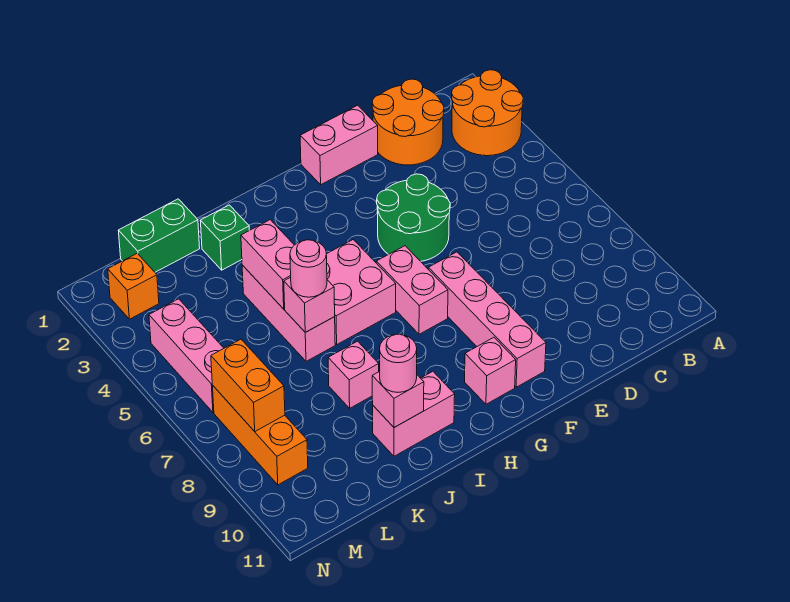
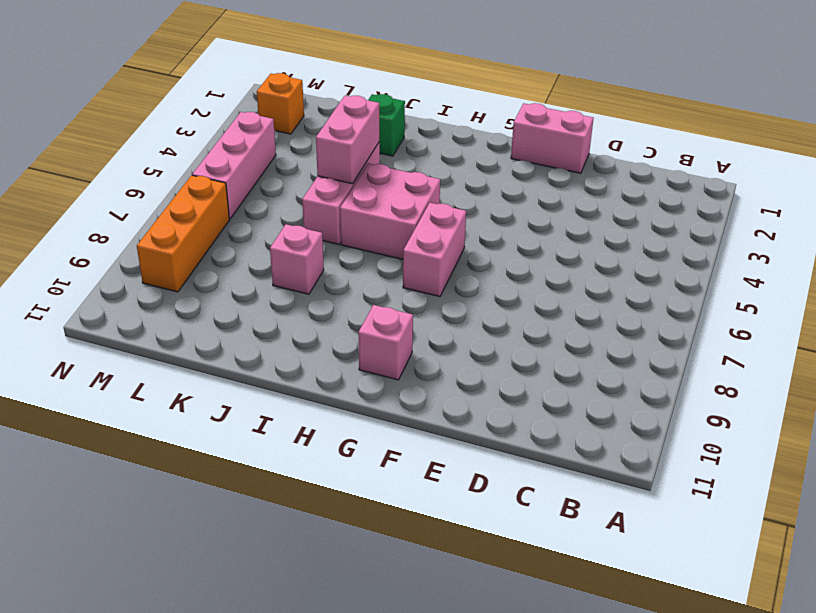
none -> orange round brick A2:B3 level 1
none -> orange round brick C1:D2 level 1
none -> green round brick E4:F5 level 1

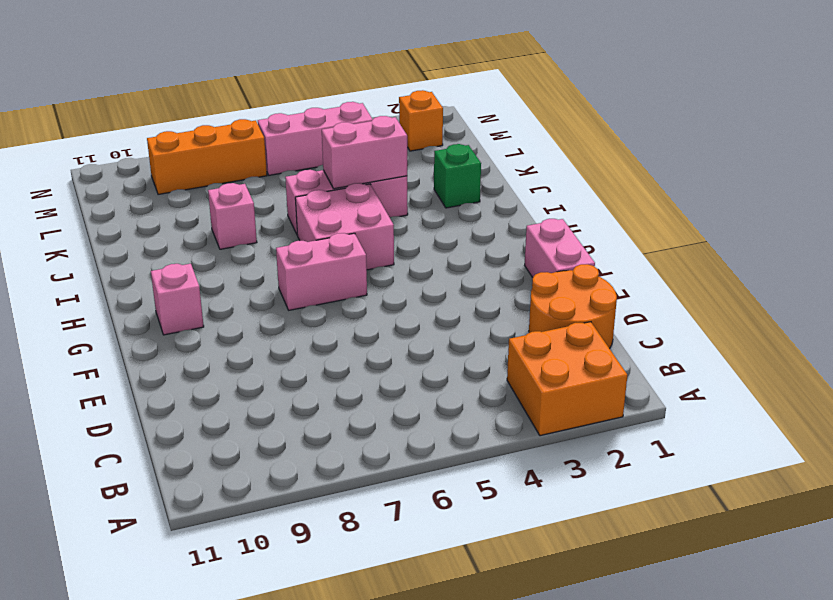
orange brick A2:B3 level 1 -> orange round brick A2:B3 level 1
none -> green round brick E4:F5 level 1
none -> pink brick F7:F10 level 1
none -> pink brick I10:J10 level 1

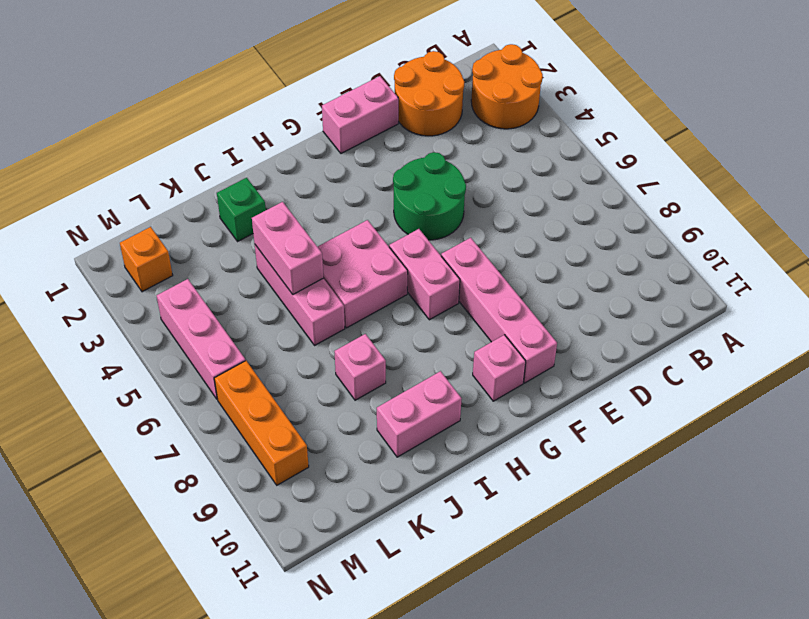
none -> green brick K1:L1 level 1
none -> pink brick J6 level 2
none -> pink brick J10 level 2

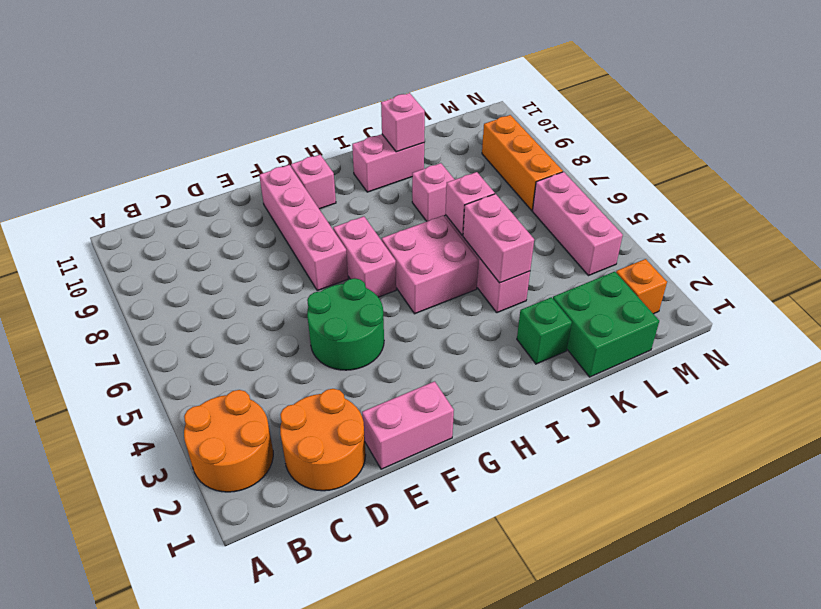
green brick K1:L2 level 1 -> green brick K1:L1 level 1
none -> orange brick M7:M8 level 2
none -> pink round brick J6 level 3
none -> pink round brick J10 level 3

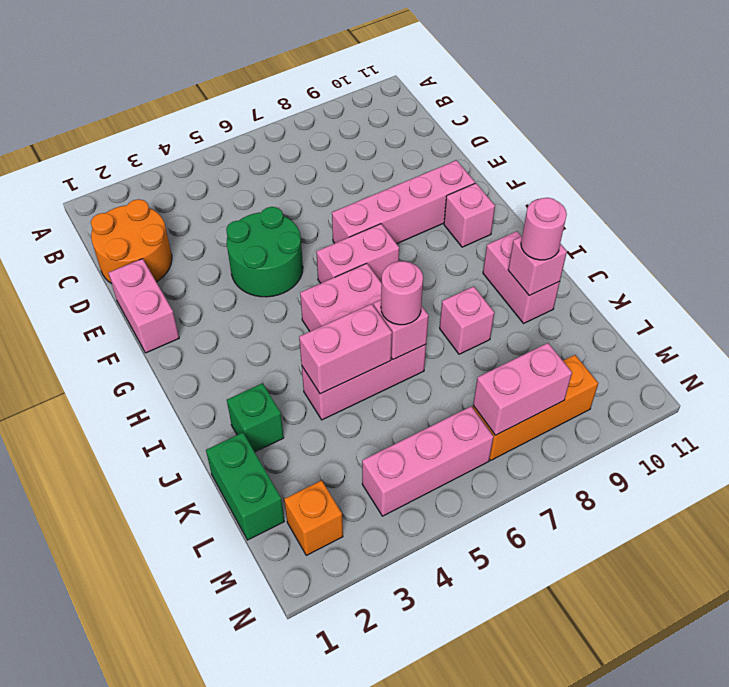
pink brick M7:M8 level 2 -> orange brick M7:M8 level 2
none -> orange round brick A2:B3 level 1

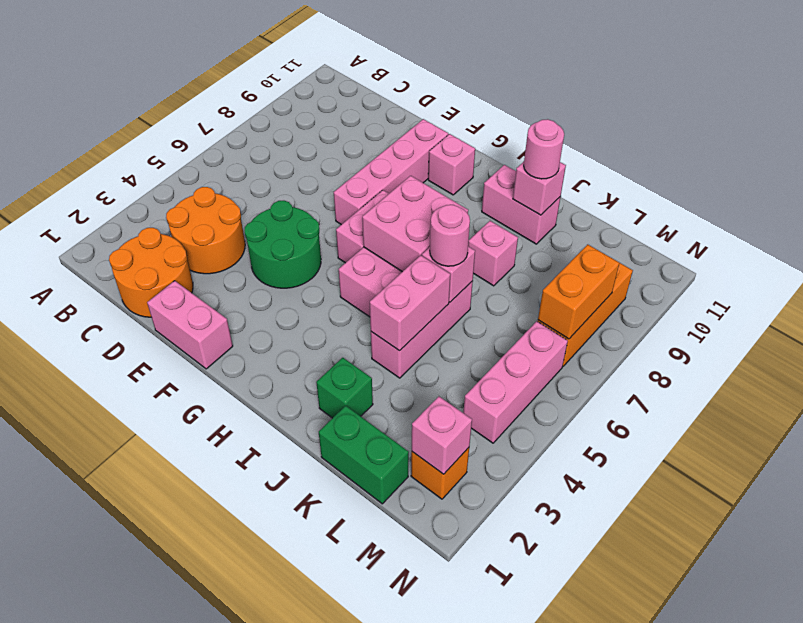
orange round brick C3:D4 level 1 -> orange round brick A2:B3 level 1
pink brick H6:I7 level 2 -> none
pink brick M2 level 2 -> none

